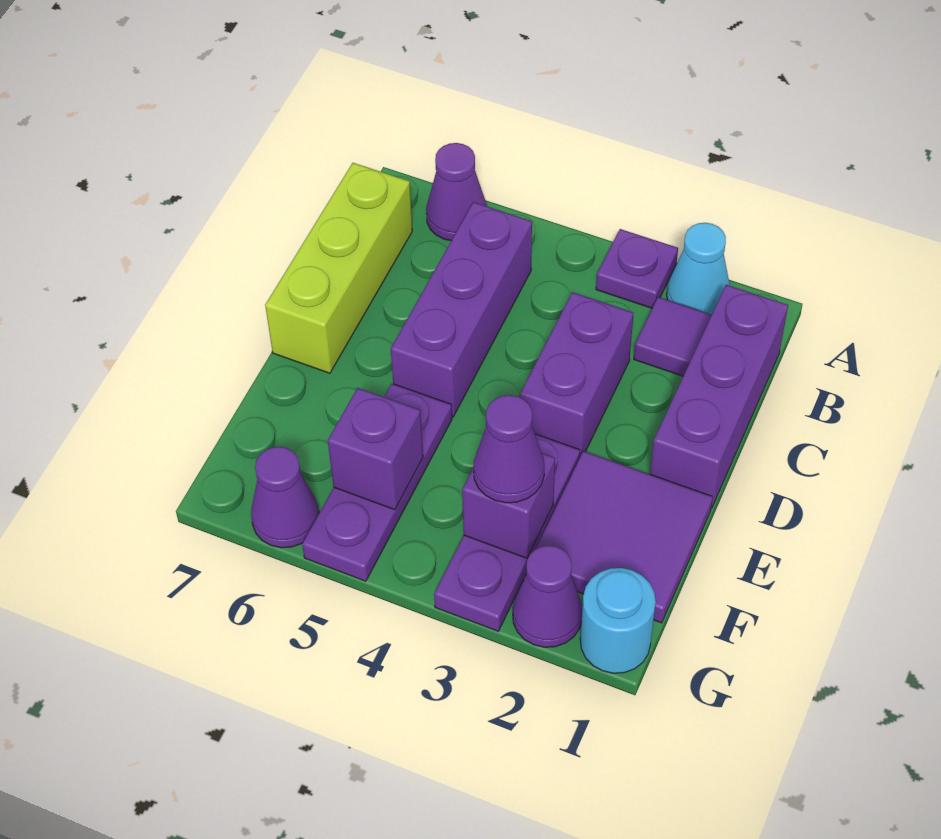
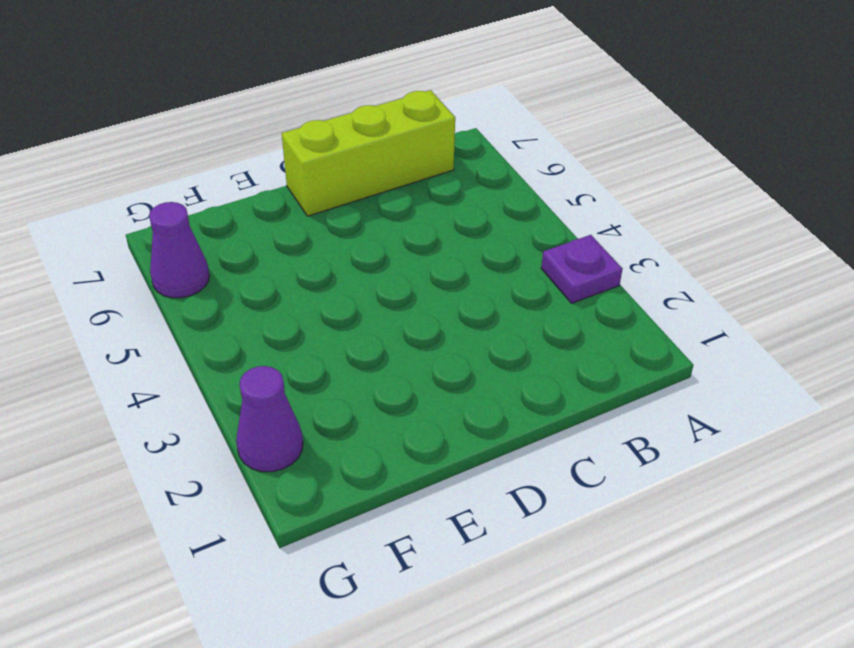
none -> cyan cone A2 level 1
none -> purple cone A6 level 1
none -> purple brick B1:D1 level 1

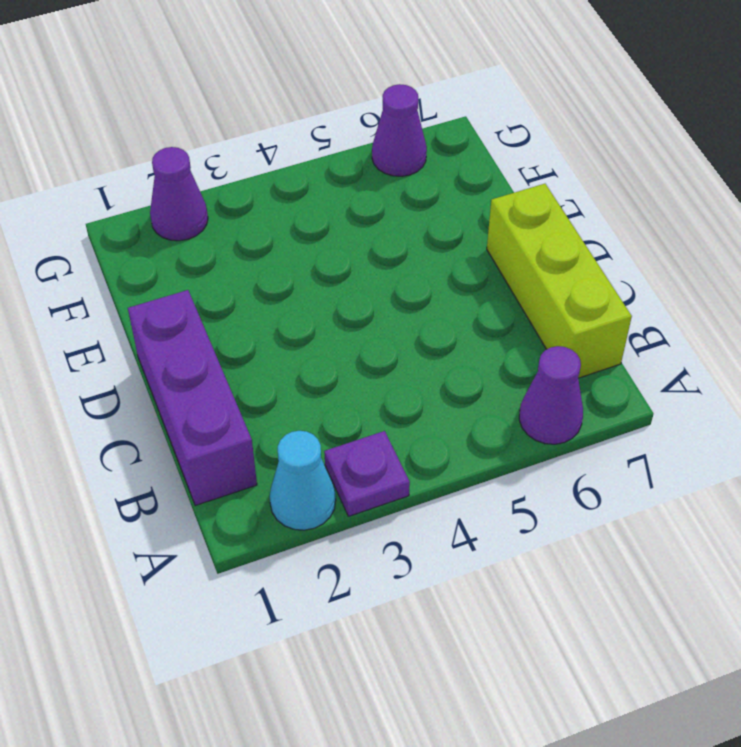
none -> purple tile B2 level 1
none -> purple brick B5:D5 level 1
none -> purple brick C3:D3 level 1

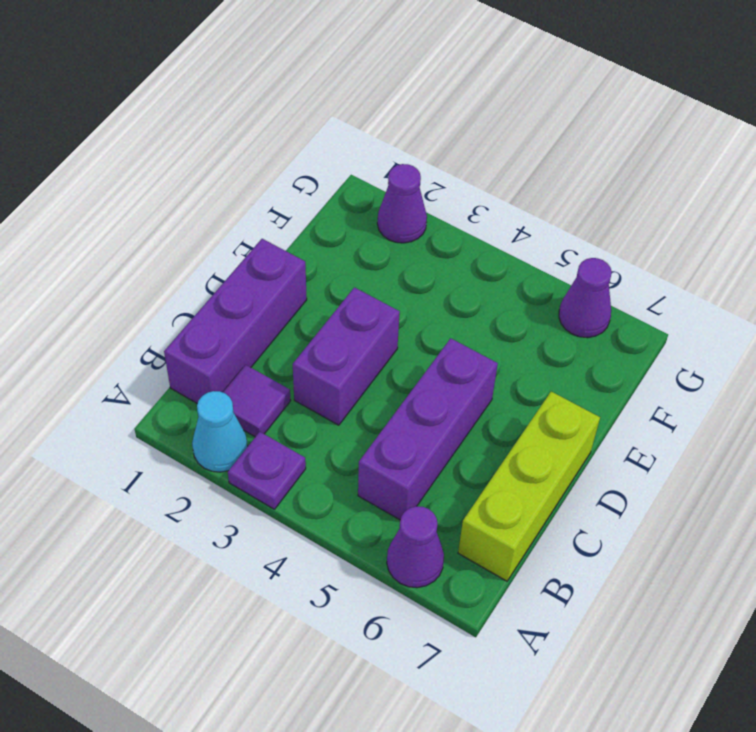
none -> purple tile E1:F2 level 1
none -> purple plate E3:G3 level 1
none -> purple plate E5:G5 level 1

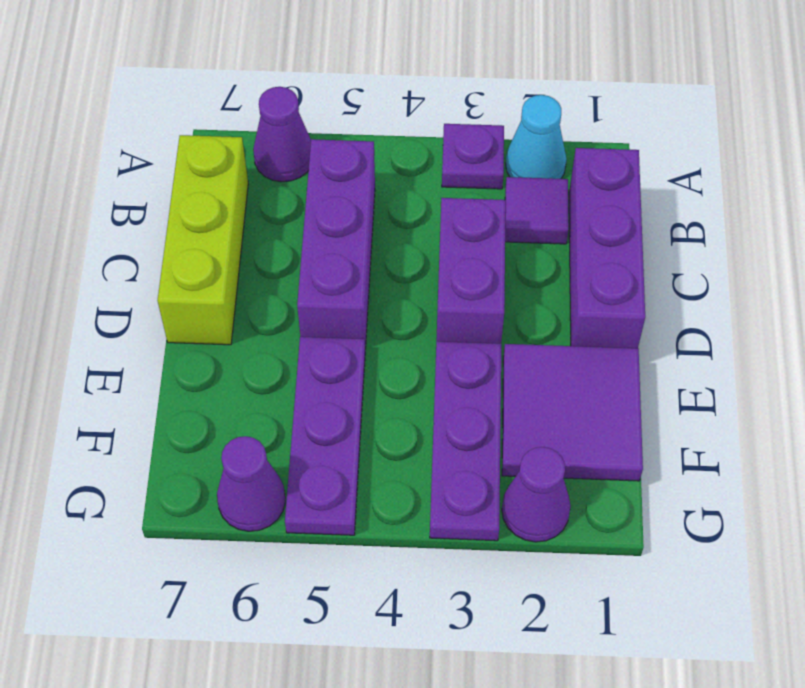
none -> cyan round brick G1 level 1
none -> purple brick F3 level 2
none -> purple brick F5 level 2

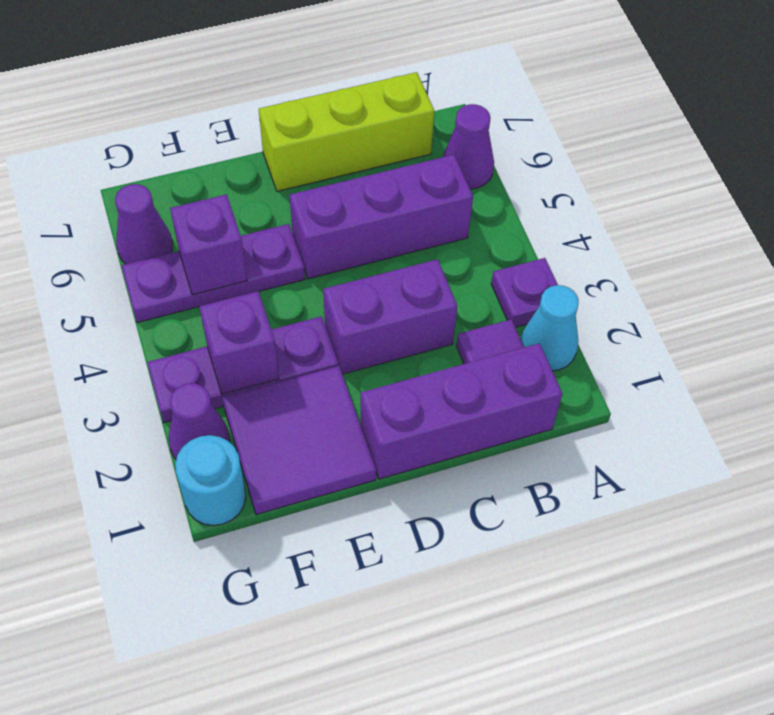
none -> purple cone F3 level 3

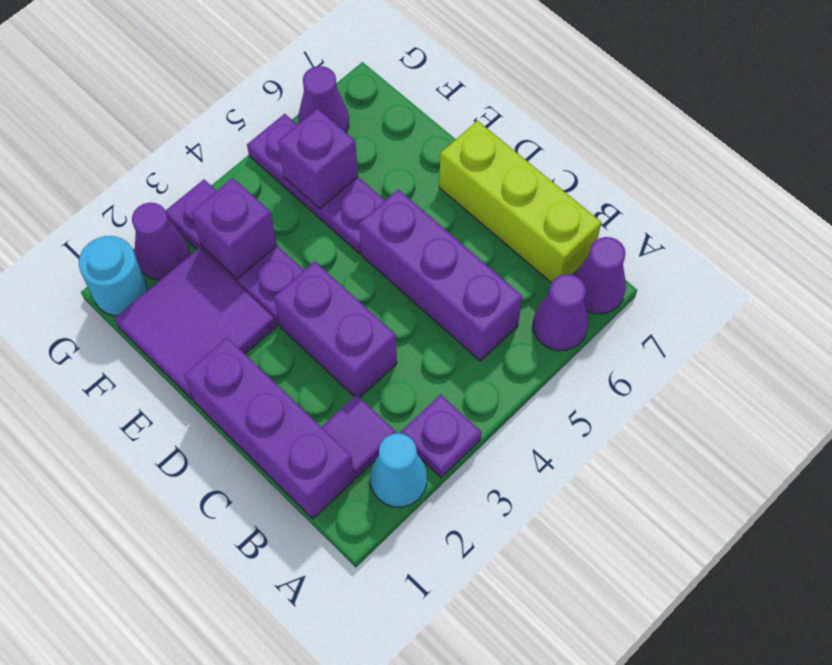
purple cone A7 level 1 -> purple cone F3 level 3

